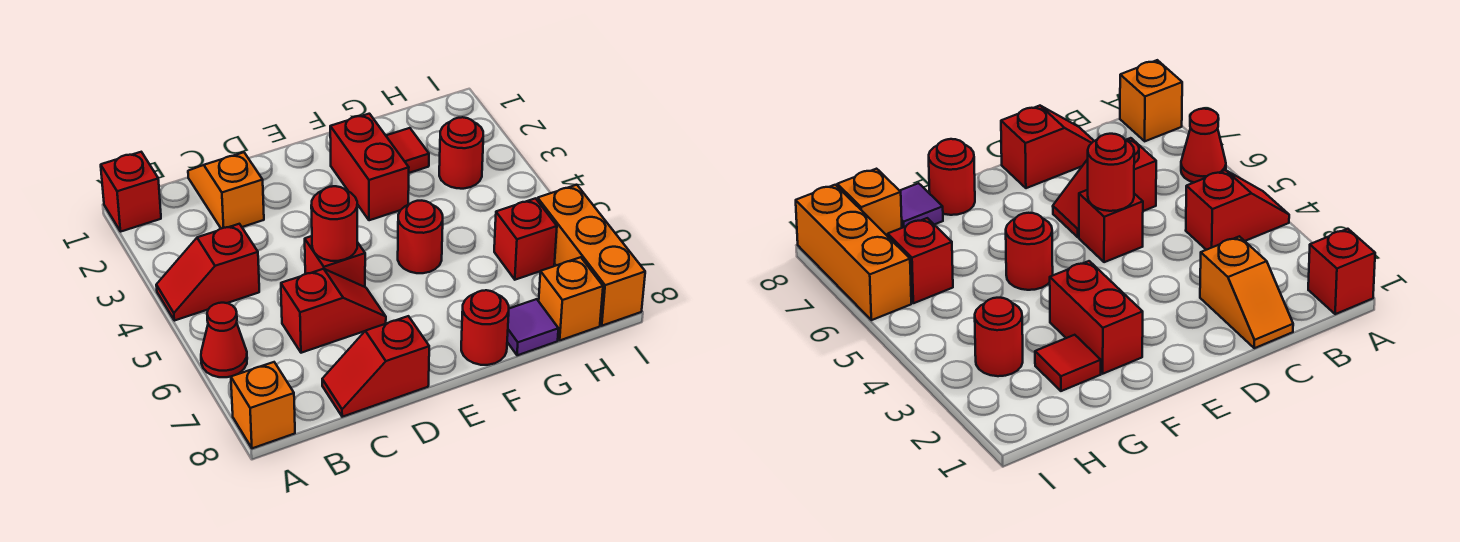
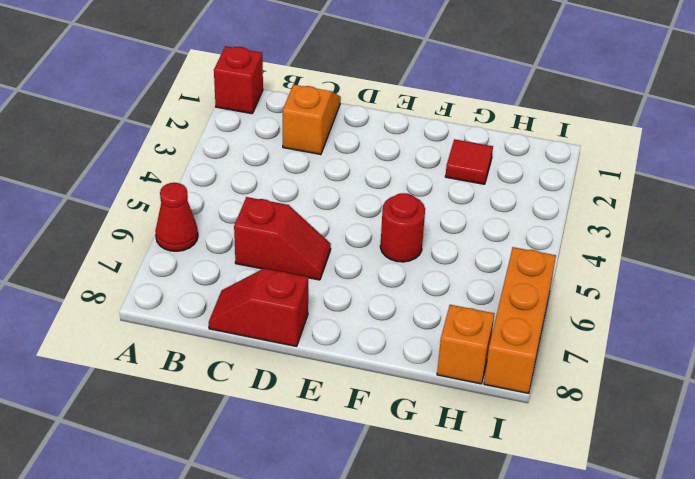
none -> red slope A4:B4 level 1 top B
none -> orange brick A8 level 1
none -> red brick D5 level 1

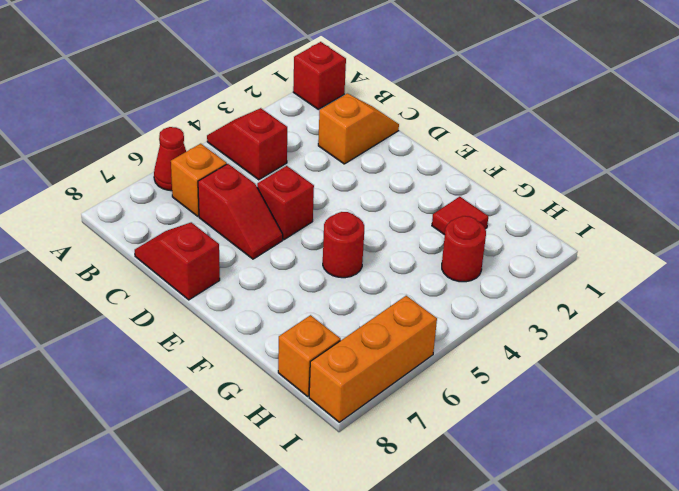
orange brick B6 level 1 -> orange brick A8 level 1
none -> red brick F2:F3 level 1
none -> red round brick F8 level 1
none -> purple tile G8 level 1

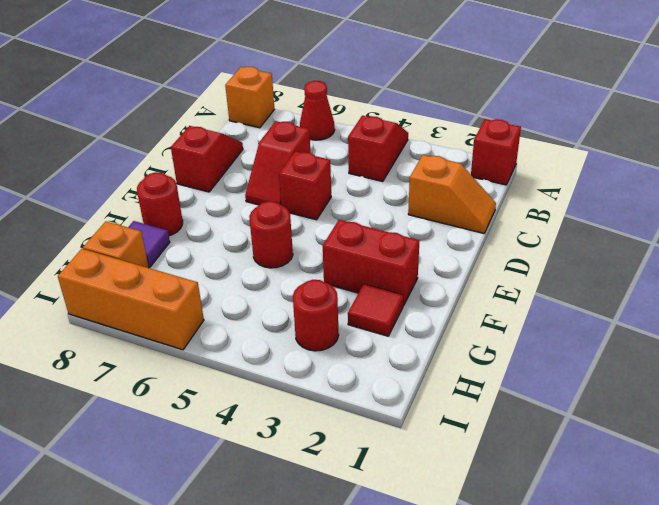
none -> red brick H6 level 1
none -> red round brick D5 level 2

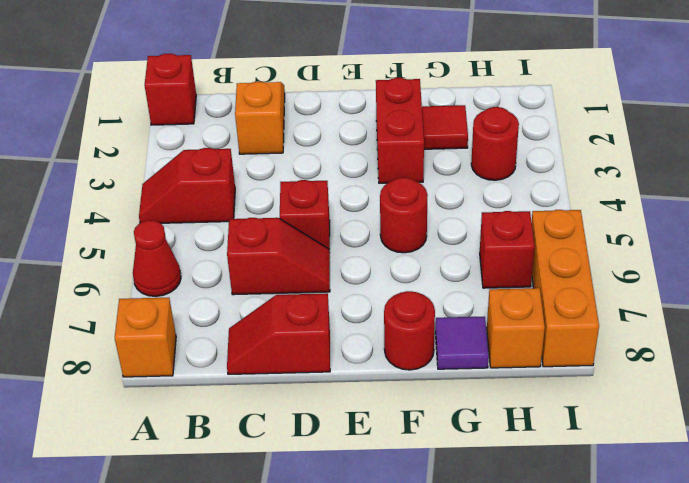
none -> red round brick D5 level 2

